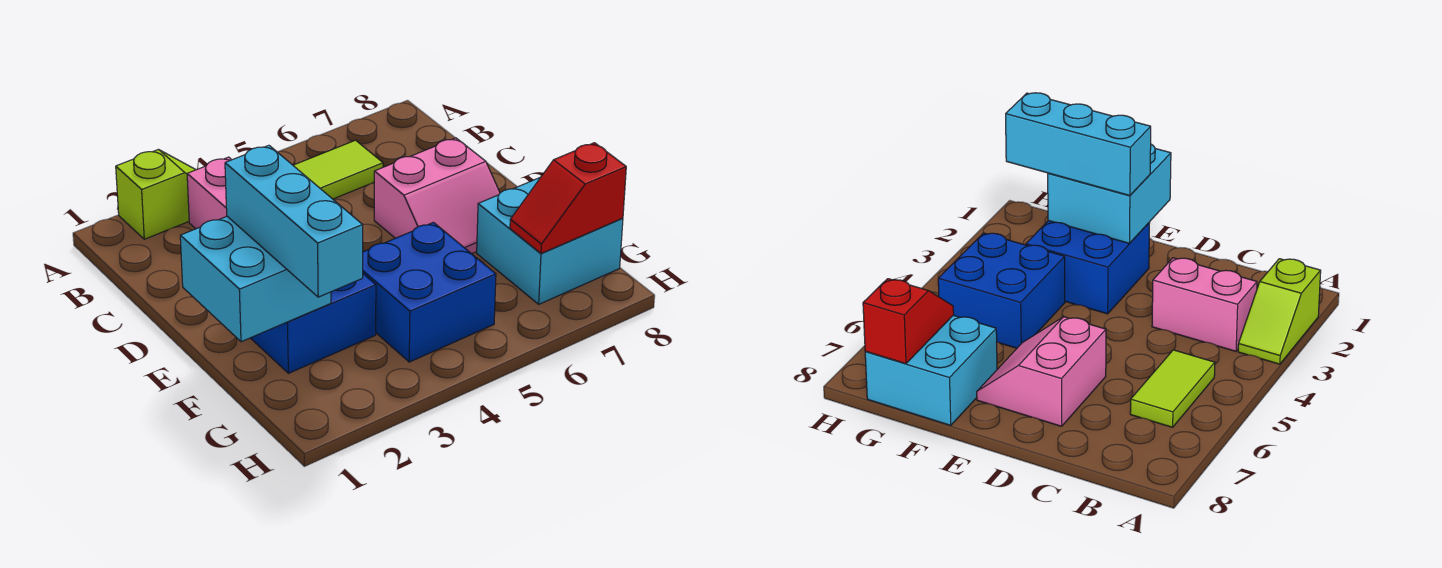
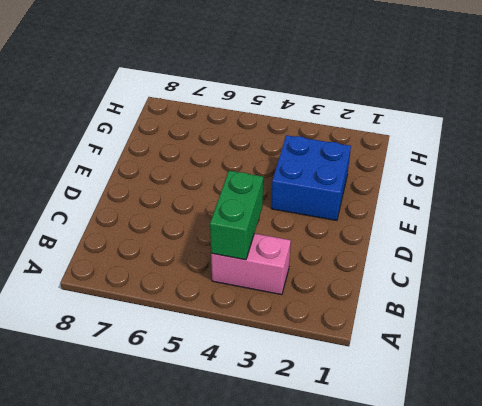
pink brick B3:B4 level 1 -> pink brick B3:C3 level 1
green brick B4:C4 level 2 -> none
none -> lime slope A2:A3 level 1 top 2
none -> lime tile B5:B6 level 1

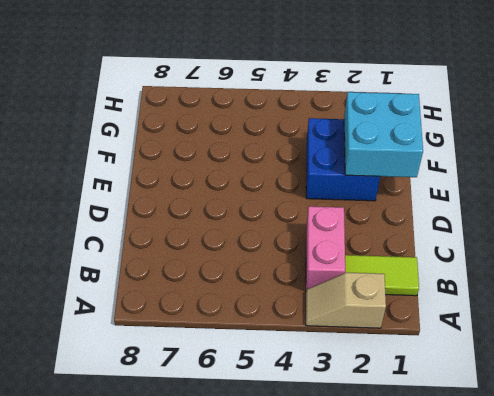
tan slope A2:A3 level 1 top 2 -> lime slope A2:A3 level 1 top 2
lime tile B1:B2 level 1 -> lime tile B5:B6 level 1
none -> pink slope D6:E7 level 1 top D
none -> blue brick F4:G5 level 1

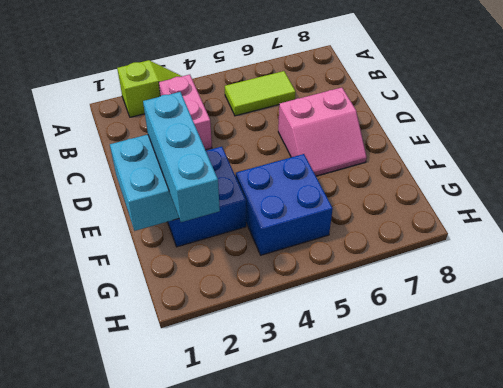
none -> cyan brick F7:G8 level 1
none -> red slope G7:G8 level 2 top 8

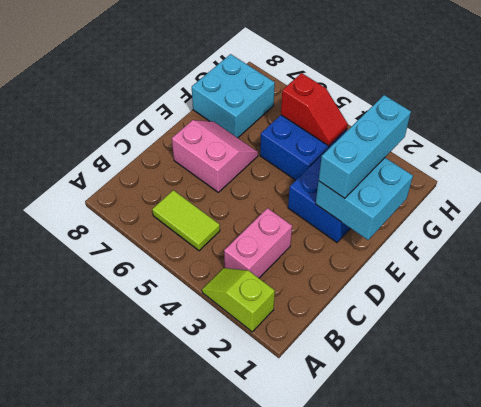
red slope G4:G5 level 2 top 5 -> red slope G7:G8 level 2 top 8

